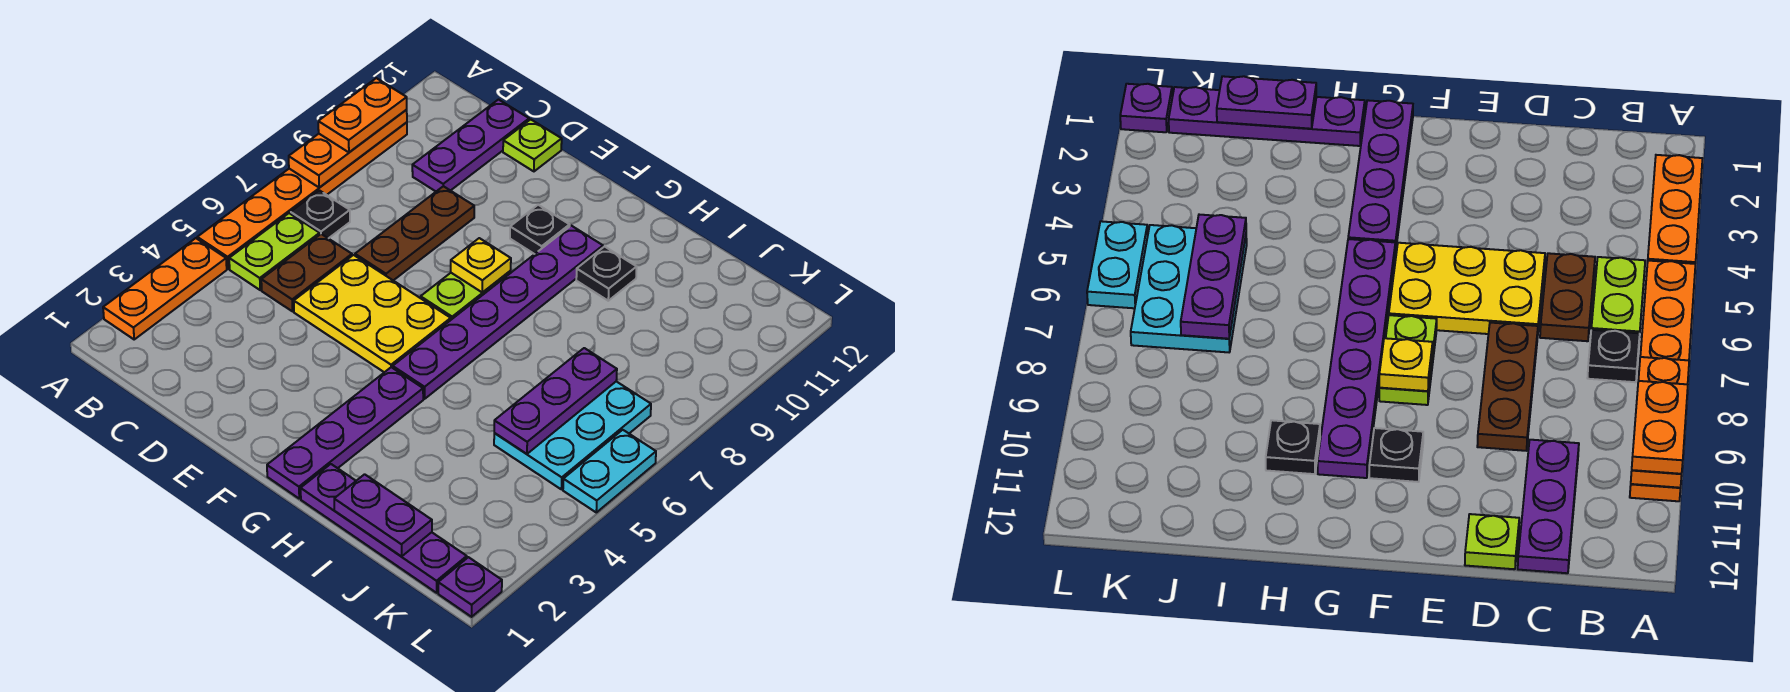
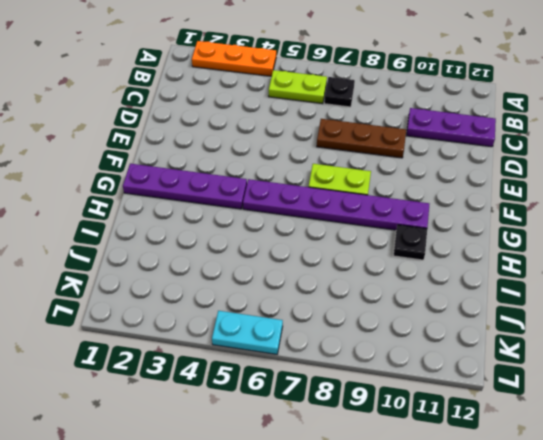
none -> orange plate A5:A10 level 1
none -> brown plate C5:C6 level 1
none -> yellow plate D5:F6 level 1

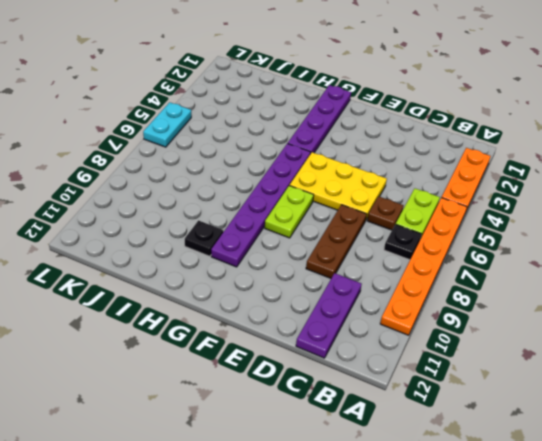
brown plate C6 level 1 -> brown plate C5:C6 level 1
none -> lime plate D12 level 1
none -> black plate F10 level 1
none -> purple plate H1:K1 level 1

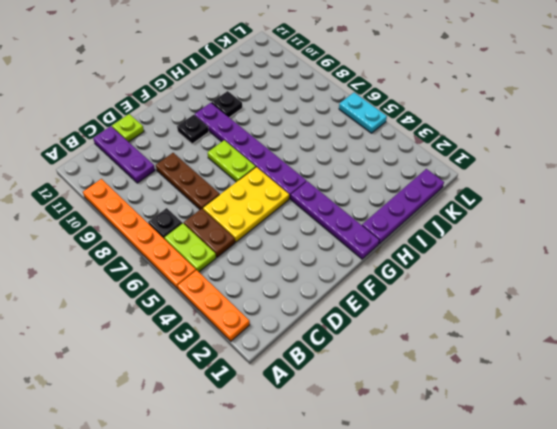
none -> cyan plate J5:K7 level 1
none -> purple plate L1 level 1
none -> orange plate A8:A10 level 2

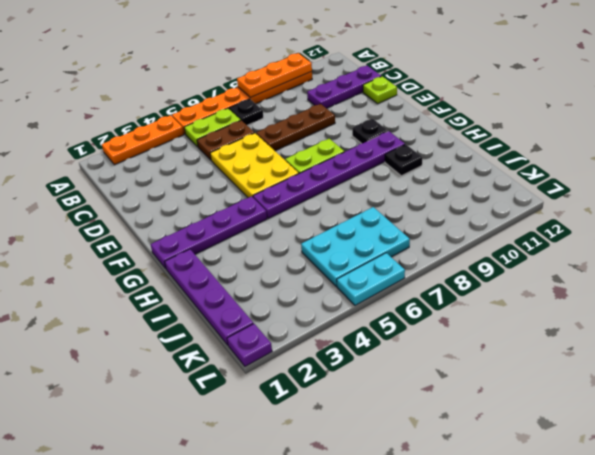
none -> yellow plate F8 level 2
none -> purple plate I1:J1 level 2
none -> purple plate J5:J7 level 2

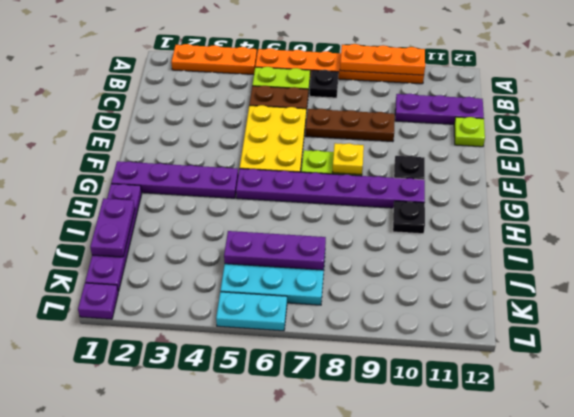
none -> orange plate A9:A10 level 3

